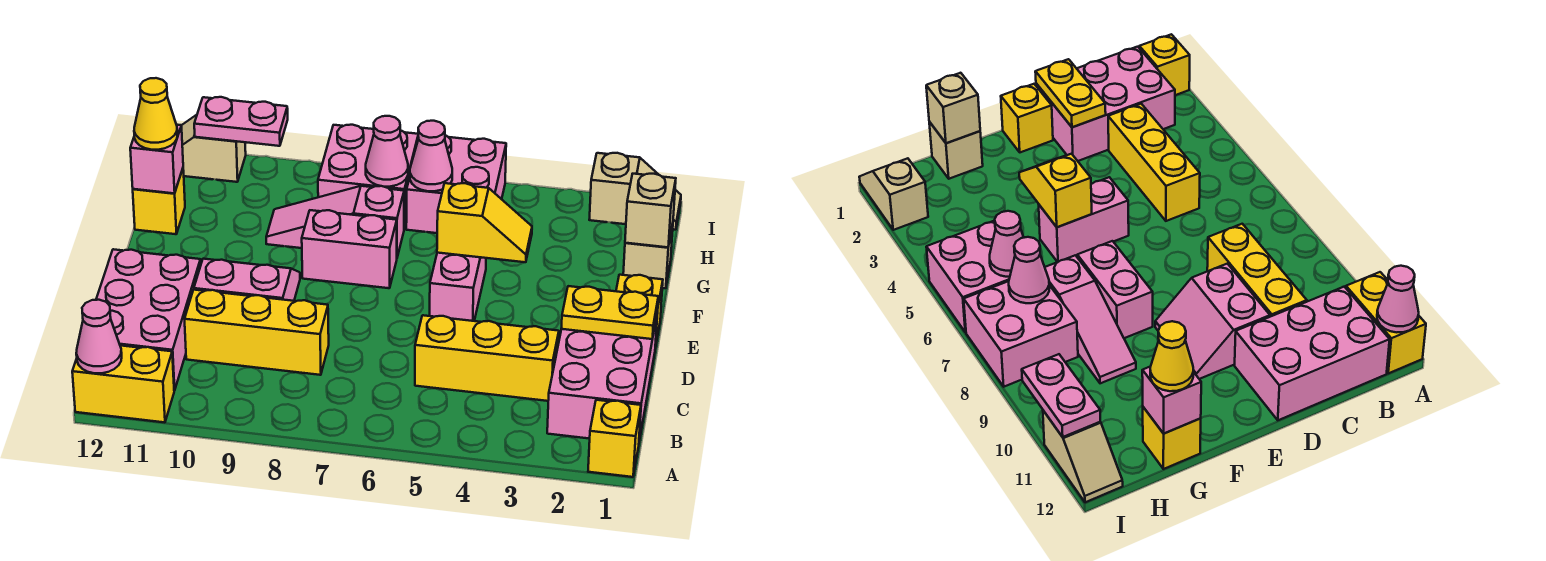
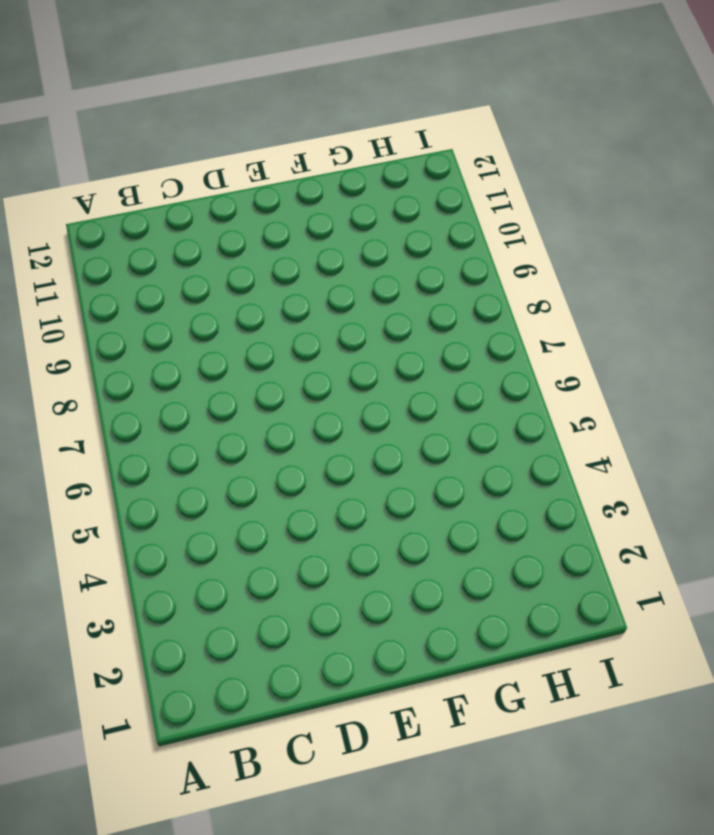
none -> yellow brick A1 level 1
none -> yellow brick A11:A12 level 1
none -> pink brick B1:D2 level 1

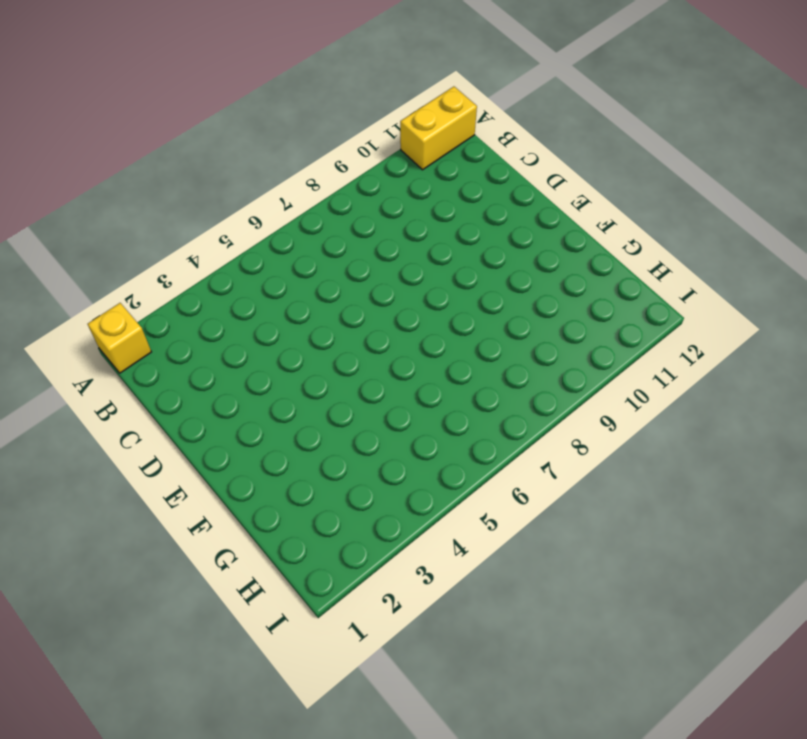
none -> pink brick B1:D2 level 1
none -> pink brick B11:D12 level 1
none -> yellow brick C3:C5 level 1

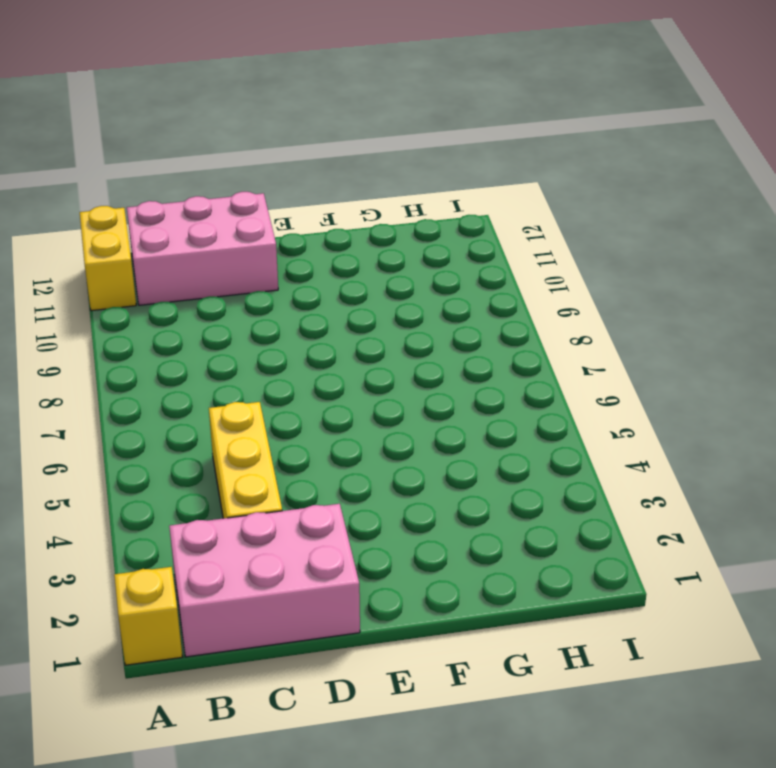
none -> yellow brick C8:C10 level 1
none -> pink slope D9:E10 level 1 top D
none -> yellow brick E1 level 1

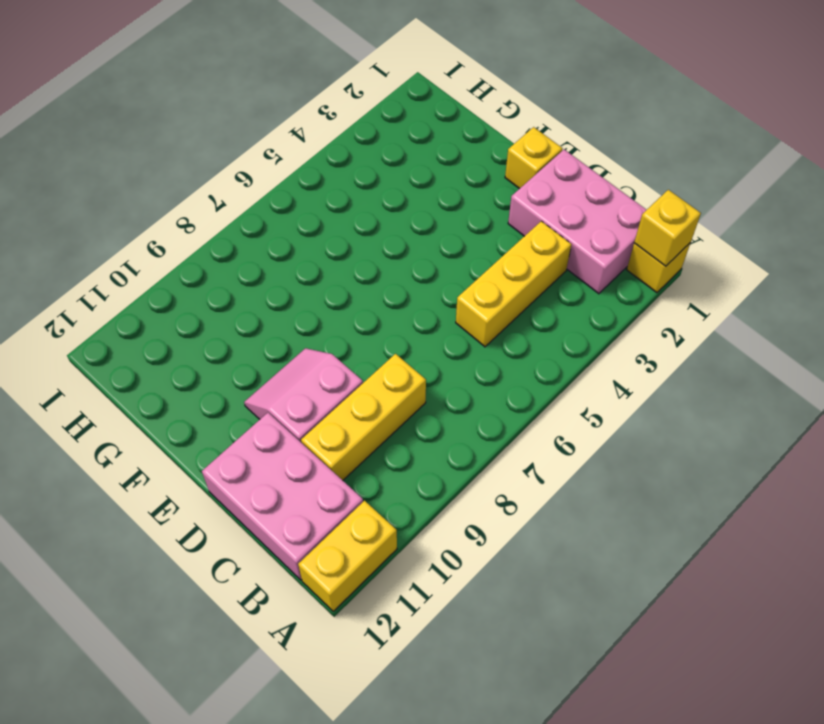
yellow brick A1 level 2 -> yellow brick G12 level 1
none -> pink brick E5:F5 level 1
none -> pink brick F7:F8 level 1
none -> tan brick G1 level 1

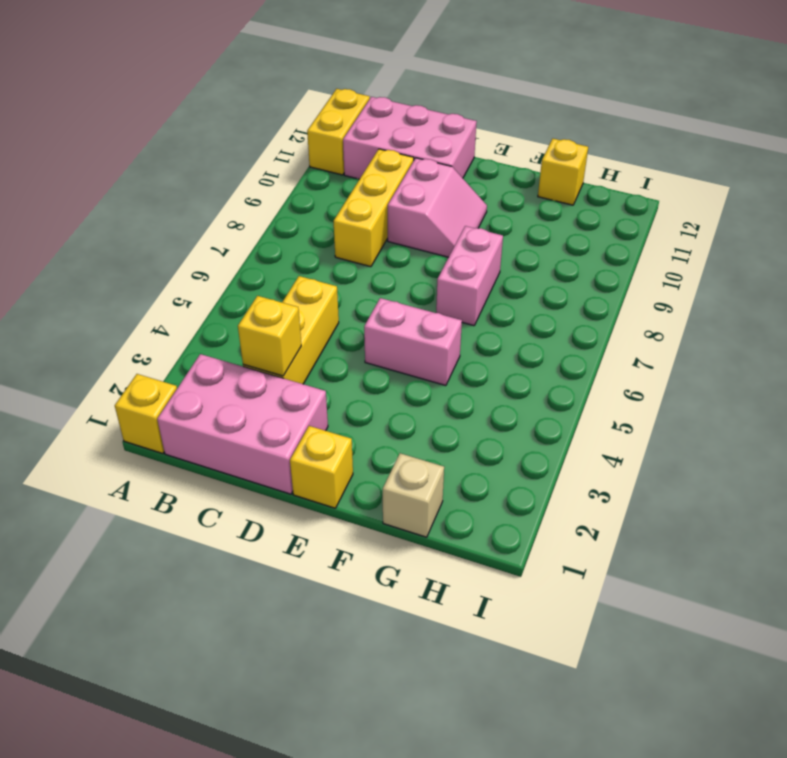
yellow brick C3 level 2 -> none
none -> pink slope G7:G9 level 1 top 7
none -> pink brick H5:I6 level 1
none -> pink brick H7:I8 level 1

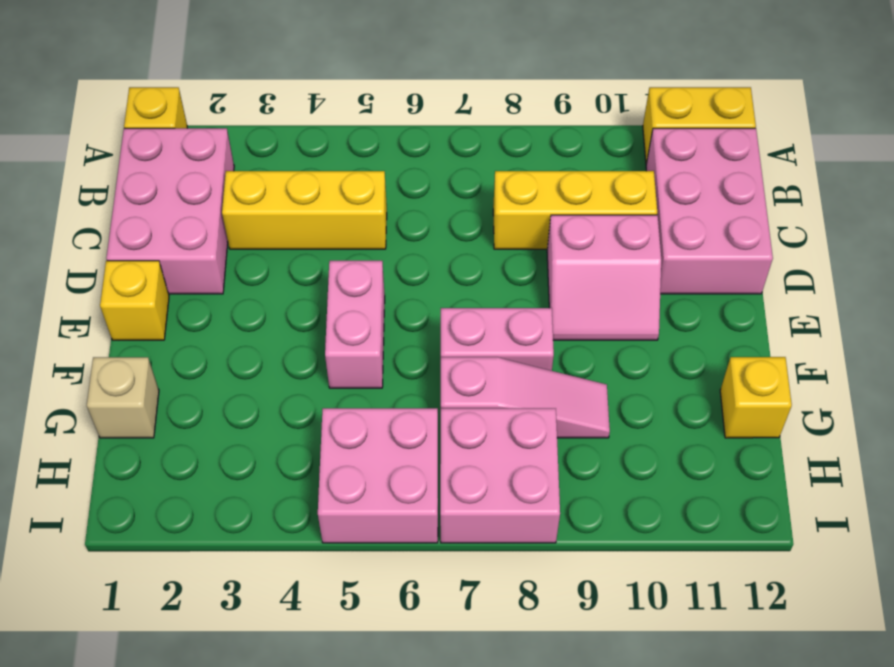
none -> tan slope I1:I2 level 1 top 2
none -> tan slope I11:I12 level 1 top 11
none -> pink cone A12 level 2

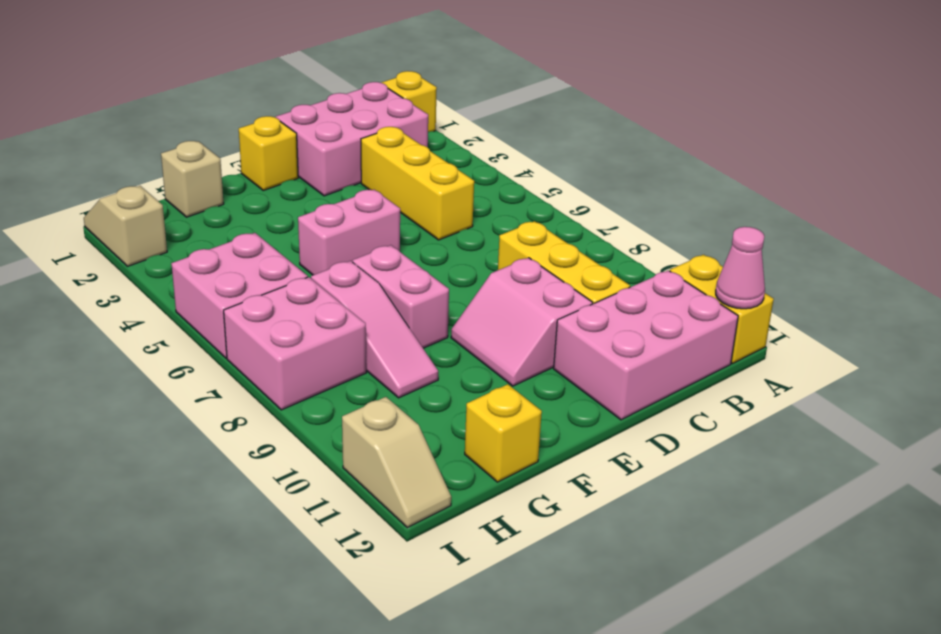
none -> yellow plate D1:D2 level 2
none -> yellow slope F4:F5 level 2 top 5
none -> tan brick G1 level 2

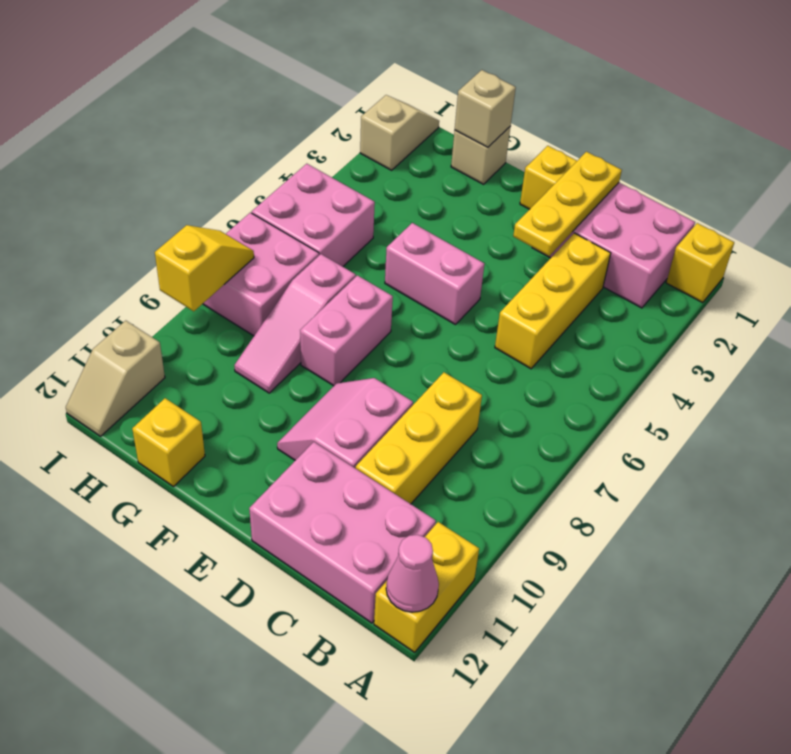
yellow plate D1:D3 level 2 -> yellow plate D1:D2 level 2
yellow slope I8:I9 level 2 top 9 -> yellow slope F4:F5 level 2 top 5
none -> pink brick G12 level 2
none -> pink cone H6 level 2
none -> pink cone H7 level 2

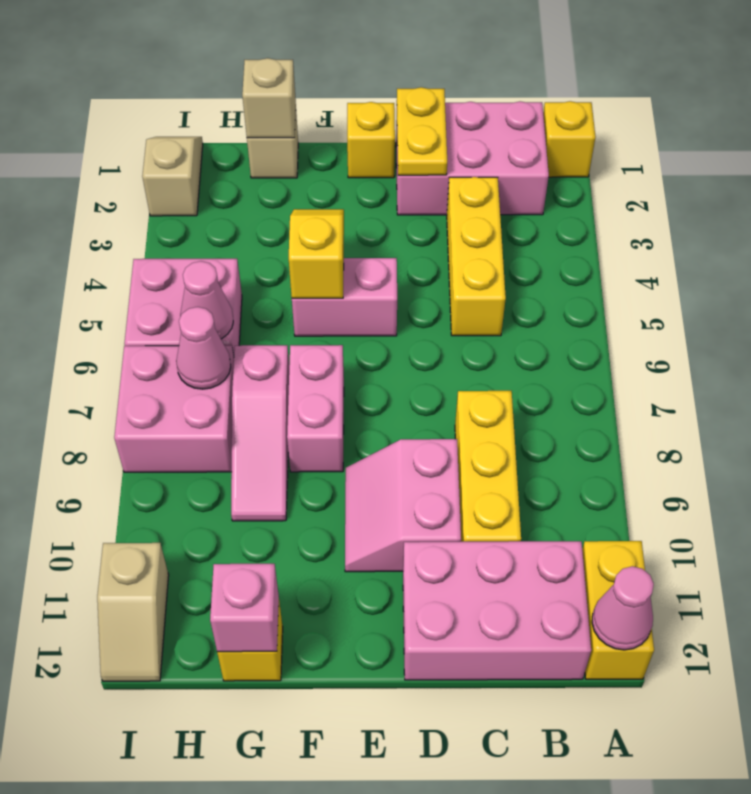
none -> pink plate I10:I11 level 2
none -> yellow cone G12 level 3

